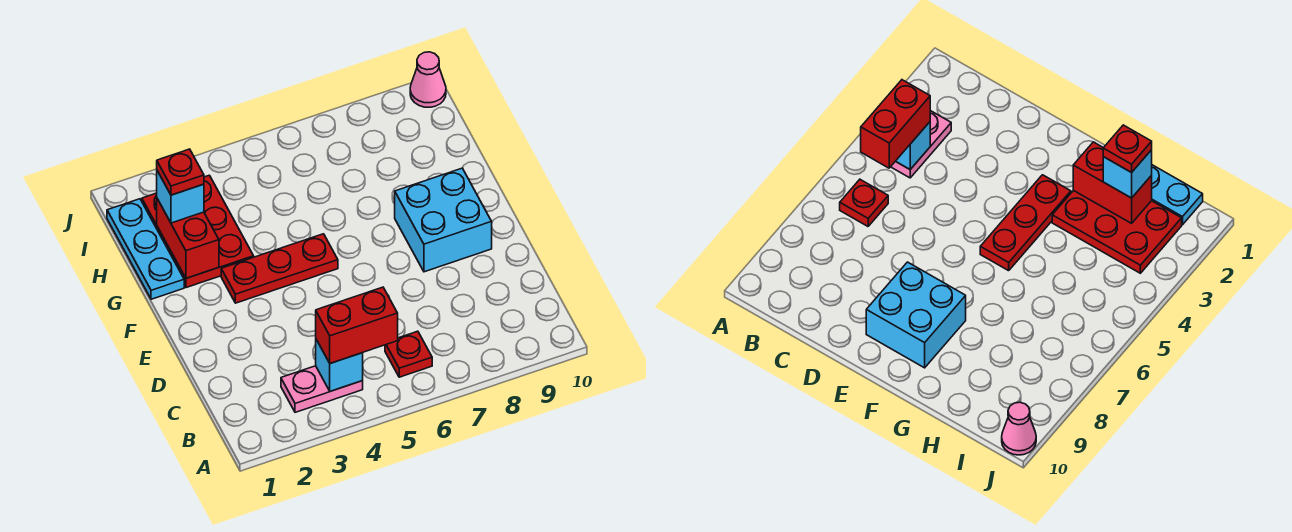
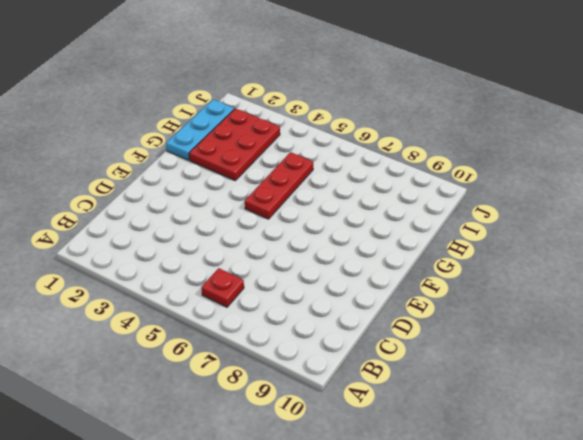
red plate F5:H5 level 1 -> red plate F3:F5 level 1
none -> pink plate B3:B4 level 1
none -> cyan brick E8:F9 level 1
none -> pink cone J10 level 1

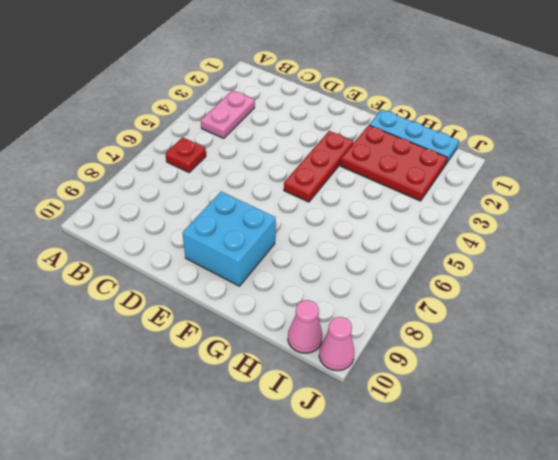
pink cone I10 level 1 -> none
none -> cyan brick B4 level 2
none -> red brick G2:H2 level 2
none -> red brick B4:B5 level 3

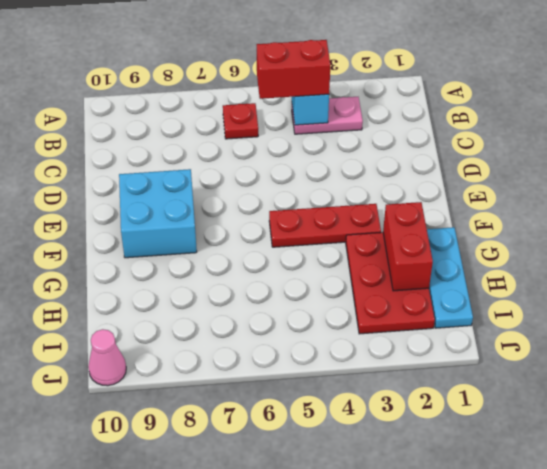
none -> cyan brick H2 level 3
none -> red plate H2 level 4

